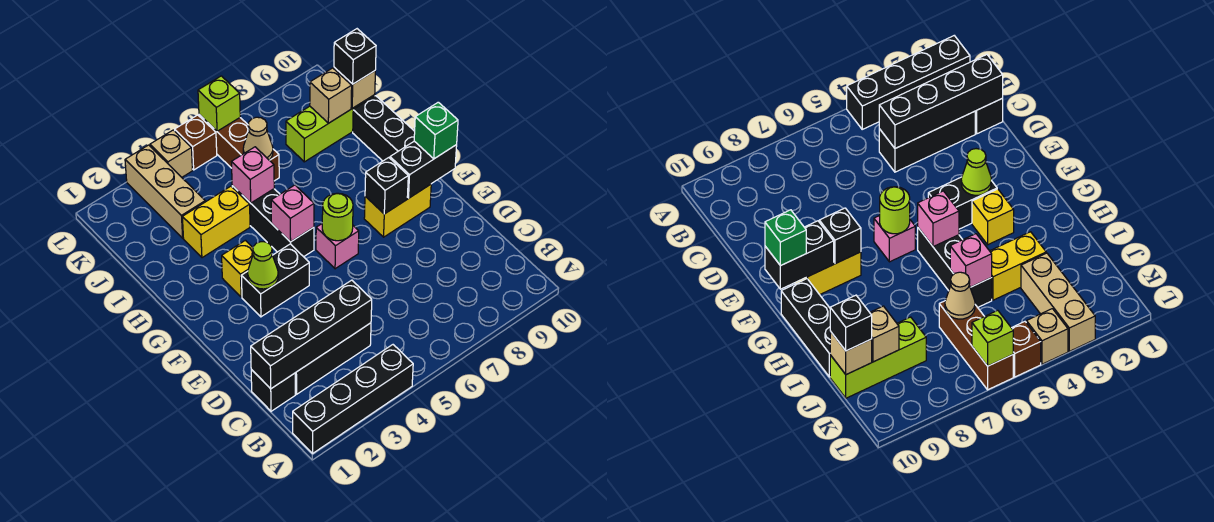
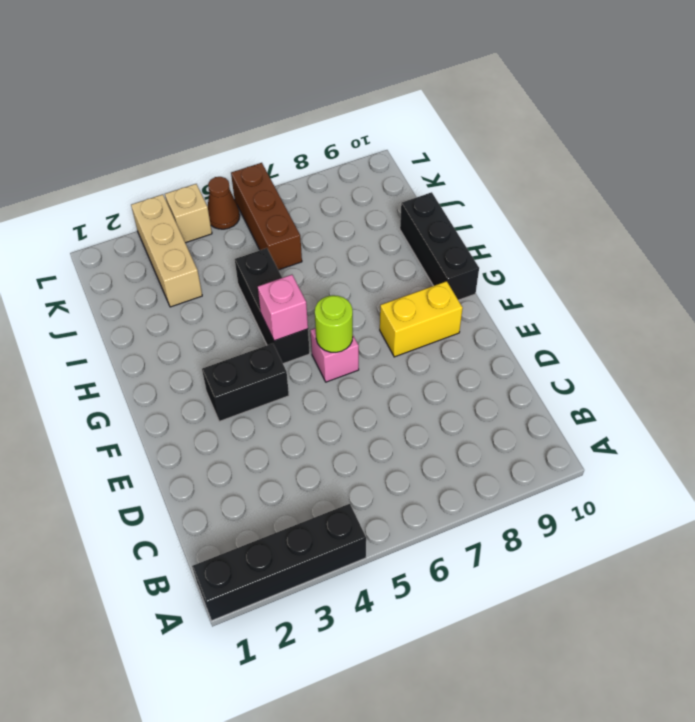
brown cone L5 level 1 -> brown brick L5 level 1
none -> black brick C1 level 1
none -> black brick C2:C4 level 1
none -> yellow brick G3 level 1

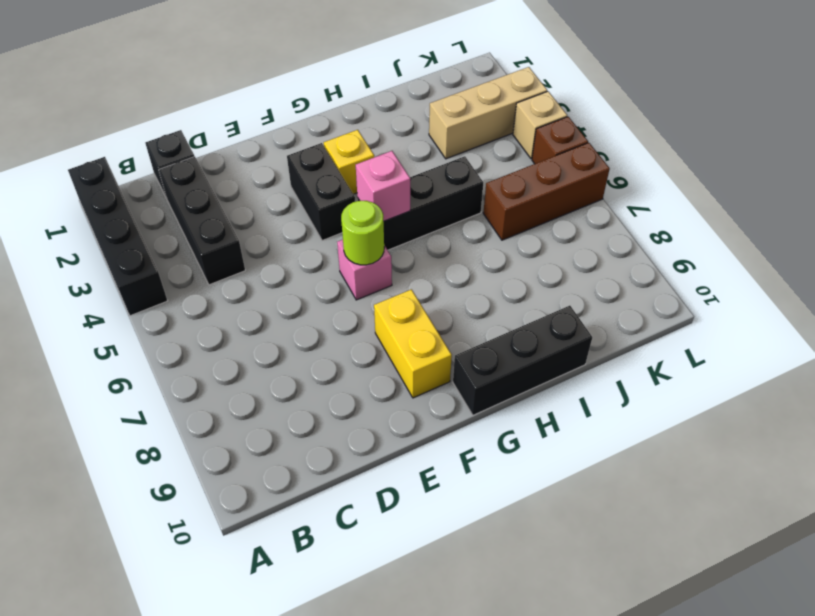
none -> yellow brick I3:I4 level 1
none -> lime brick J8:J10 level 1
none -> black brick C1:C4 level 2

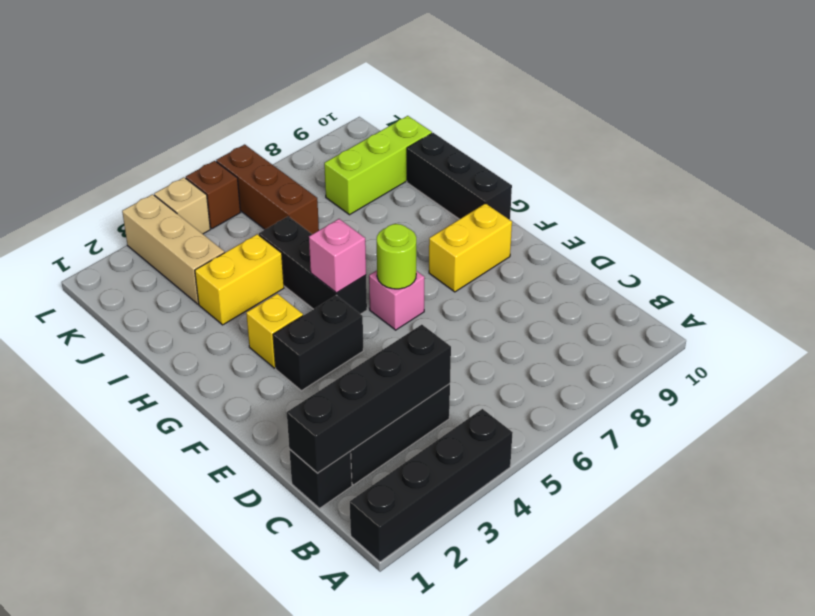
none -> lime cone F3 level 2
none -> black brick F8 level 2
none -> black brick F9:F10 level 2

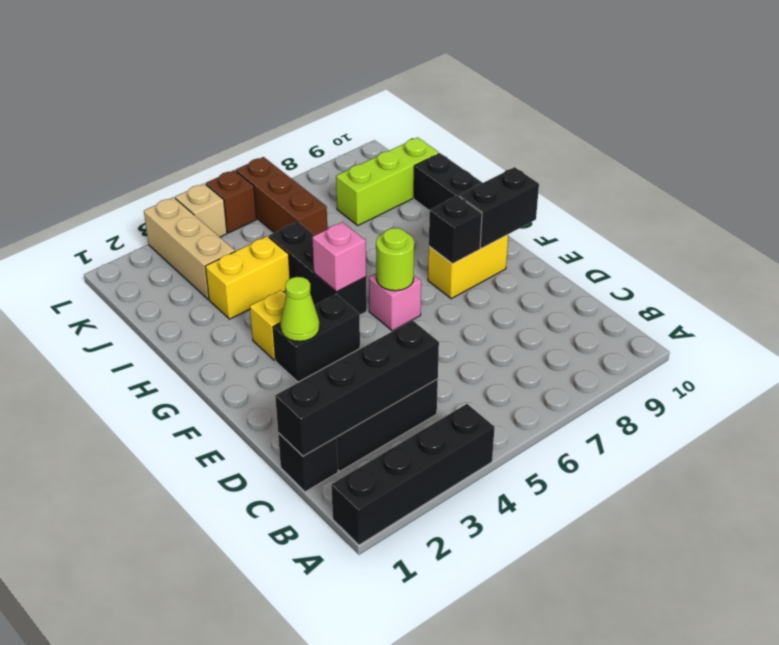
none -> pink brick I5 level 2
none -> tan cone J6 level 2
none -> tan brick J9 level 2

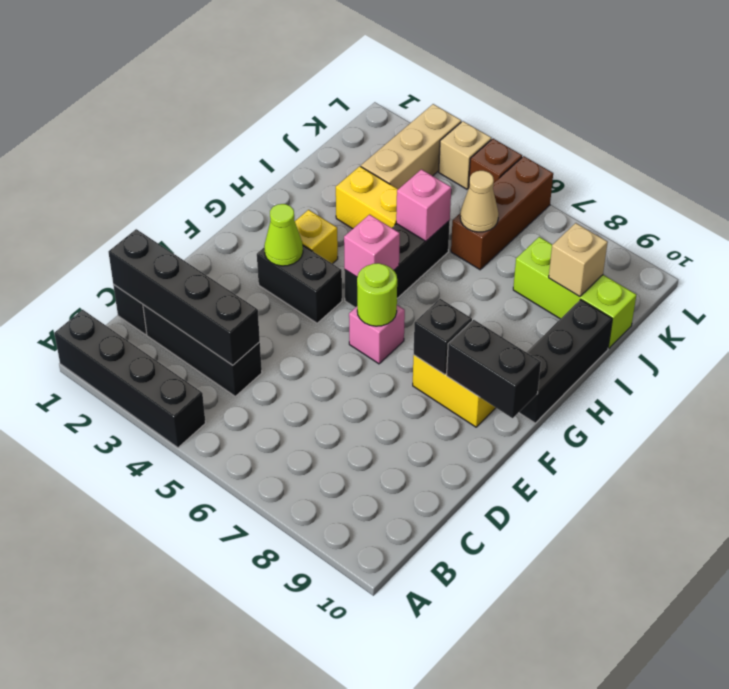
none -> tan brick J10 level 2
none -> lime brick L6 level 2
none -> green brick F10 level 3

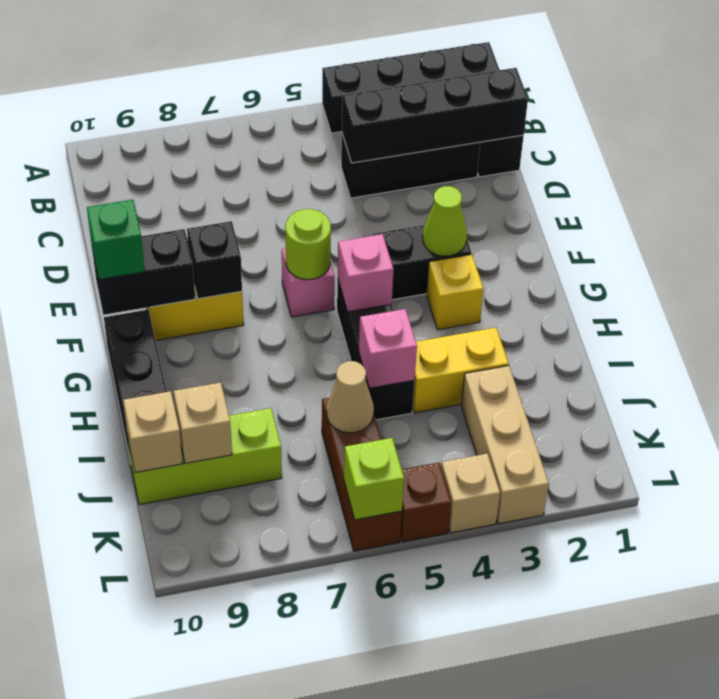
none -> black brick J10 level 3

